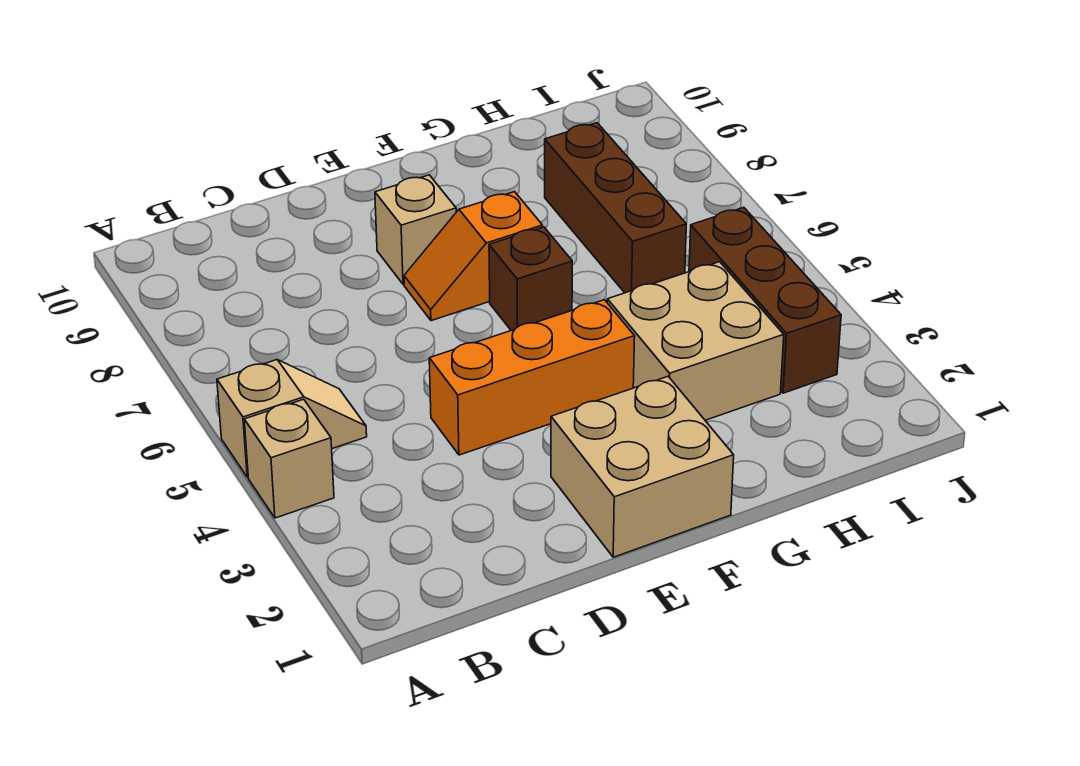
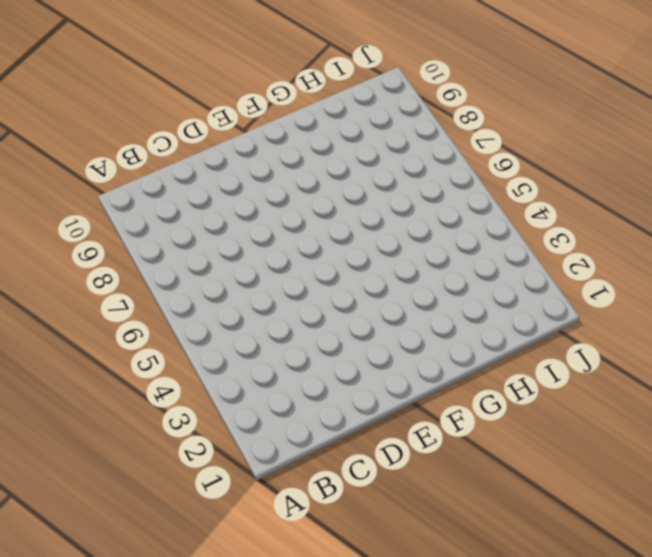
none -> tan brick A4 level 1
none -> tan slope A5:B5 level 1 top A

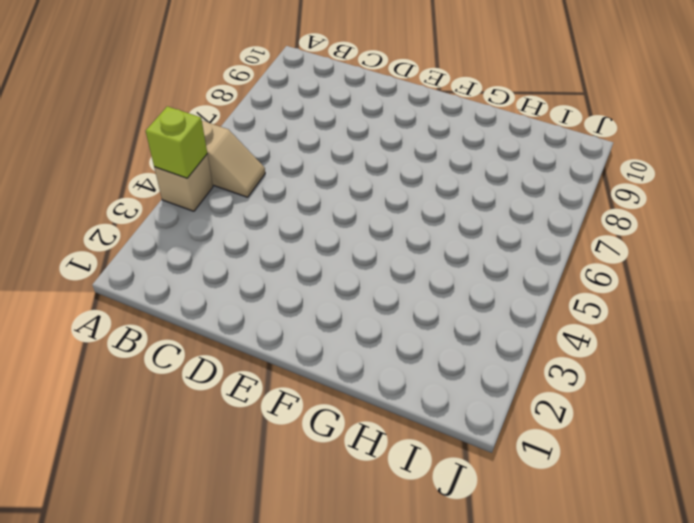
lime brick A4 level 2 -> none
none -> orange brick D4:F4 level 1
none -> tan brick E1:F2 level 1

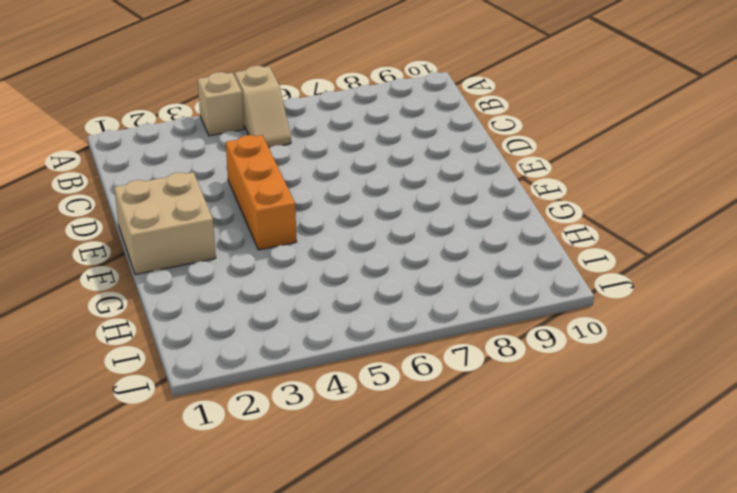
none -> orange slope E7:F7 level 1 top F
none -> tan brick E8 level 1

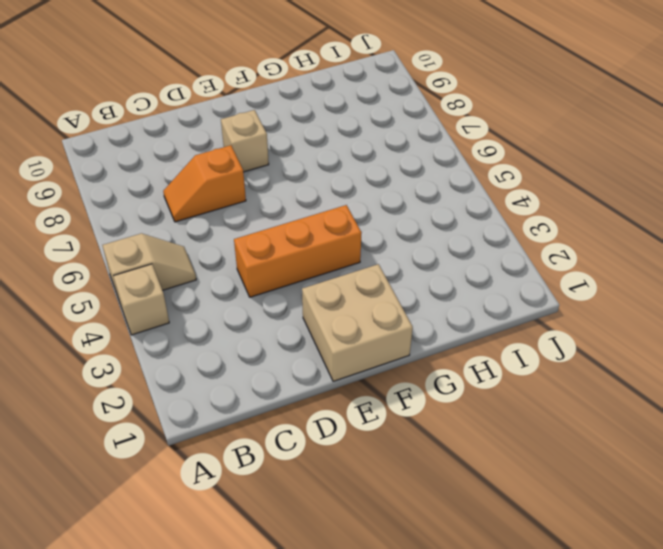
orange slope C7:D7 level 1 top D -> orange slope E7:F7 level 1 top F
none -> brown brick F6 level 1
none -> tan brick G3:H4 level 1

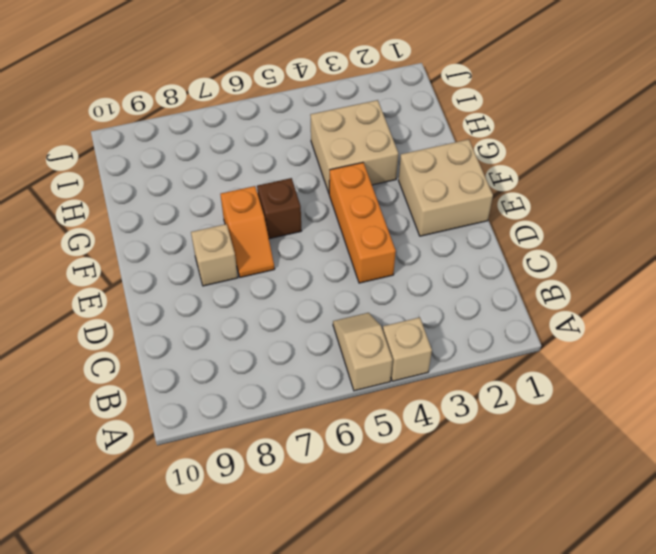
none -> brown brick H6:H8 level 1
none -> brown brick I3:I5 level 1

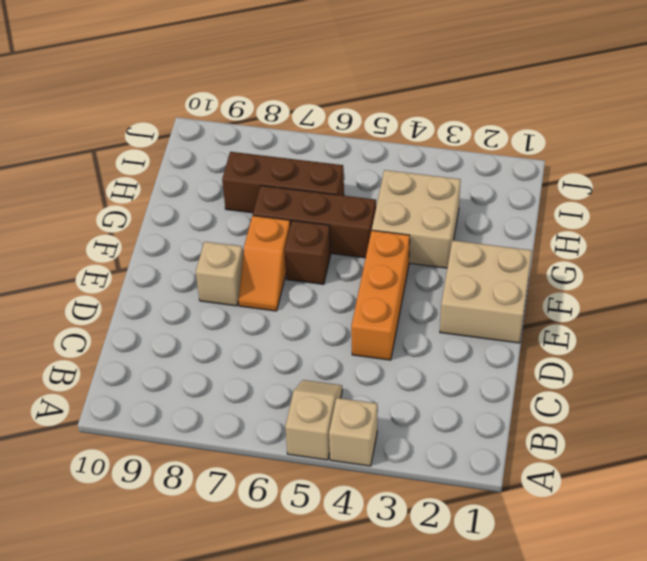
brown brick G5:G7 level 1 -> brown brick I3:I5 level 1

